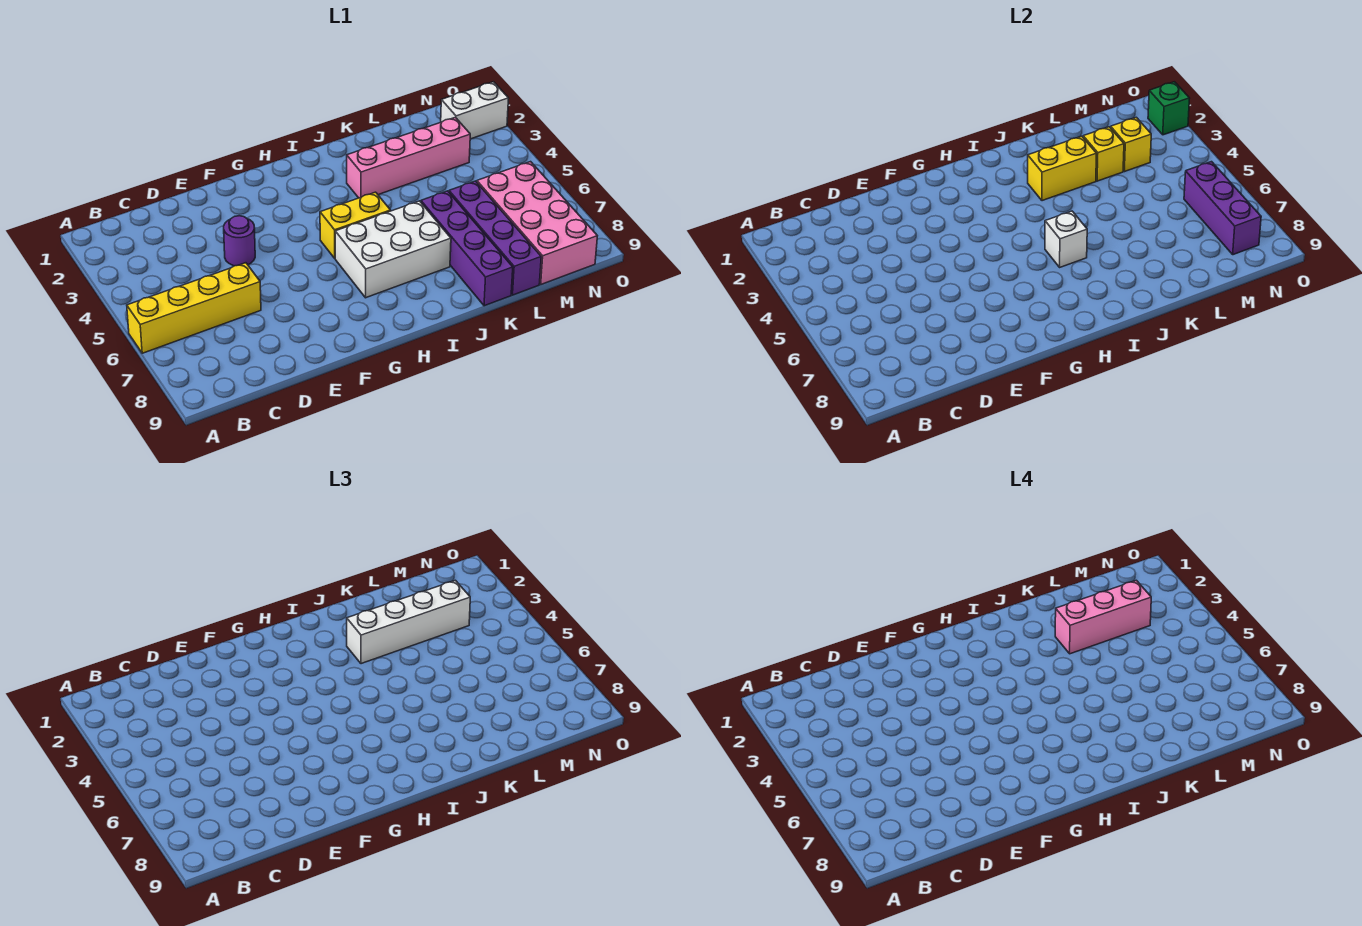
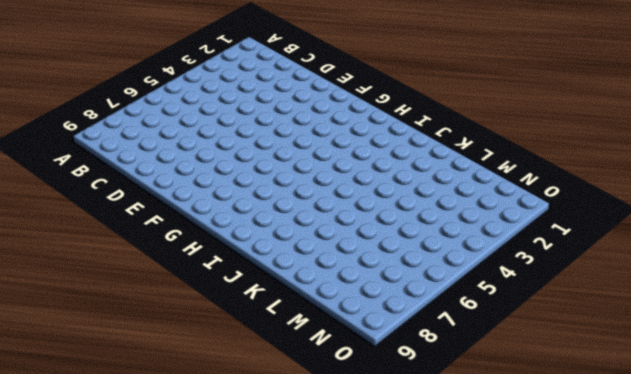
none -> yellow brick A6:D6 level 1
none -> purple round brick E4 level 1
none -> yellow brick H5:I5 level 1

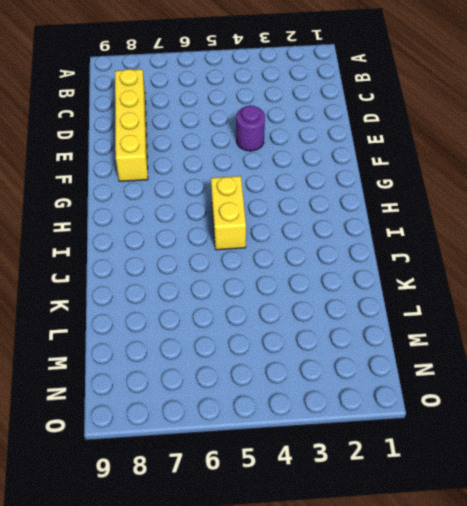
yellow brick C8:F8 level 1 -> yellow brick A6:D6 level 1
none -> white brick H6:J7 level 1
none -> pink brick J3:M3 level 1
none -> purple brick K6:K9 level 1

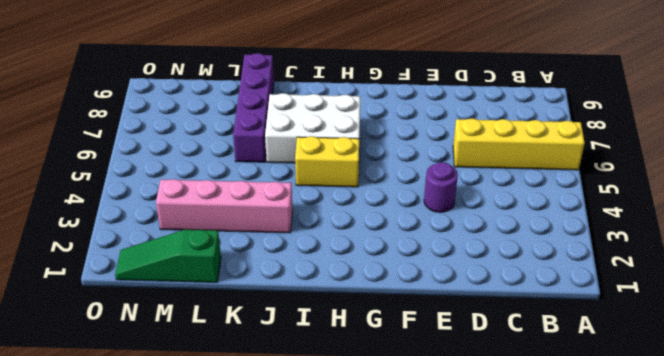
green slope L1:N1 level 1 top L -> none
none -> purple brick L6:L9 level 1
none -> pink brick M6:N9 level 1
none -> white brick N2:O2 level 1

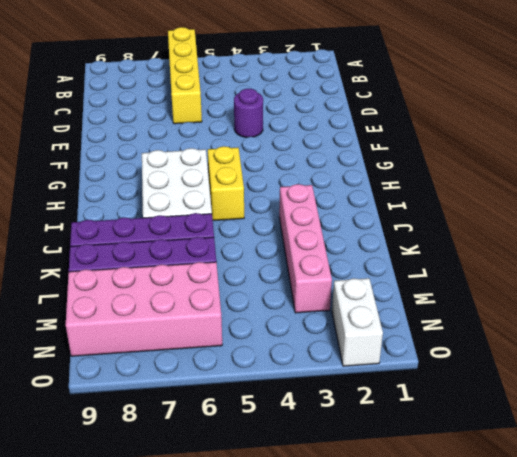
none -> white brick I6 level 2
none -> yellow brick J3:K3 level 2
none -> yellow brick L3 level 2

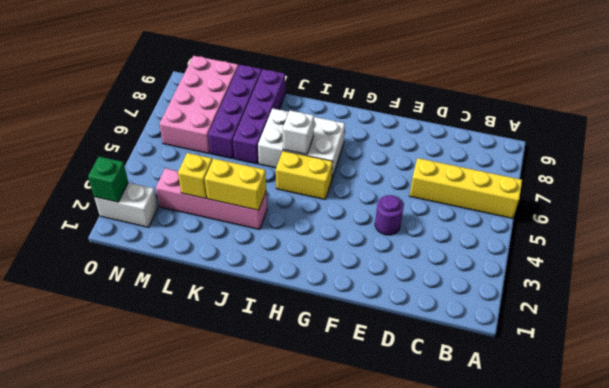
none -> yellow brick M3 level 2
none -> purple brick N6:N8 level 2
none -> white brick J3:M3 level 3

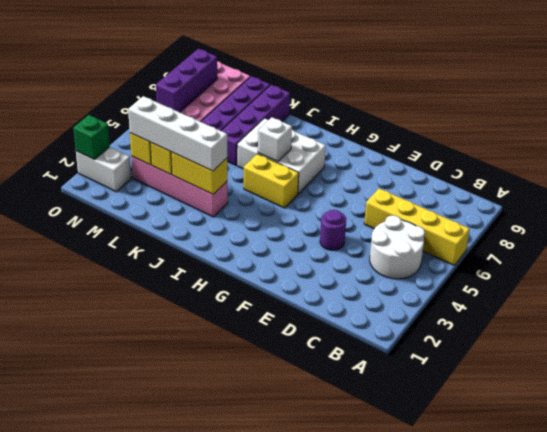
white round brick B4:C5 level 1 -> none
none -> pink brick K3:M3 level 4

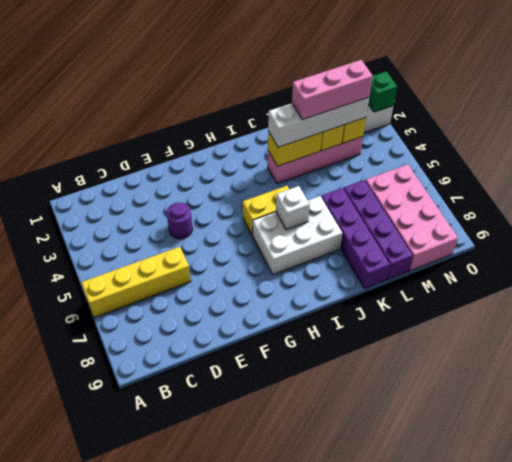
none -> purple brick N6:N8 level 2

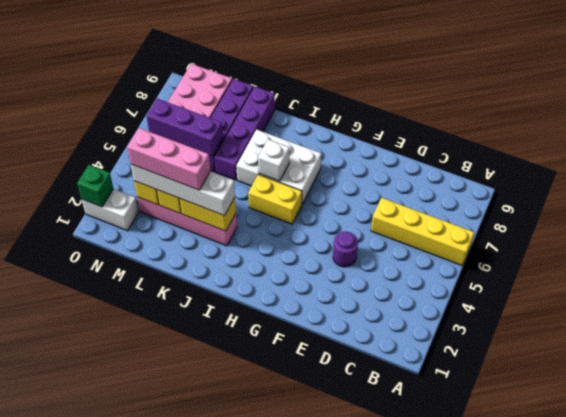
purple brick L6:N6 level 2 -> purple brick N6:N8 level 2

